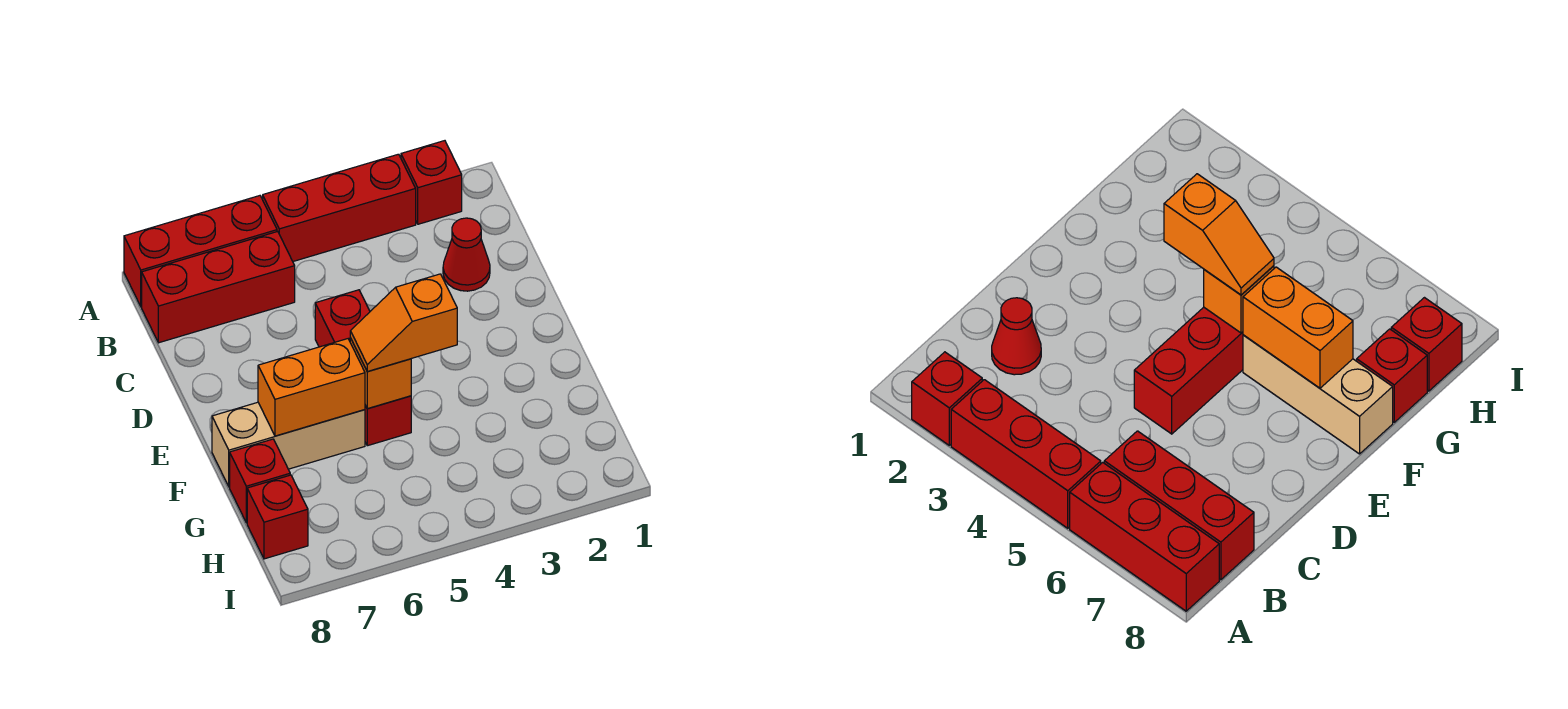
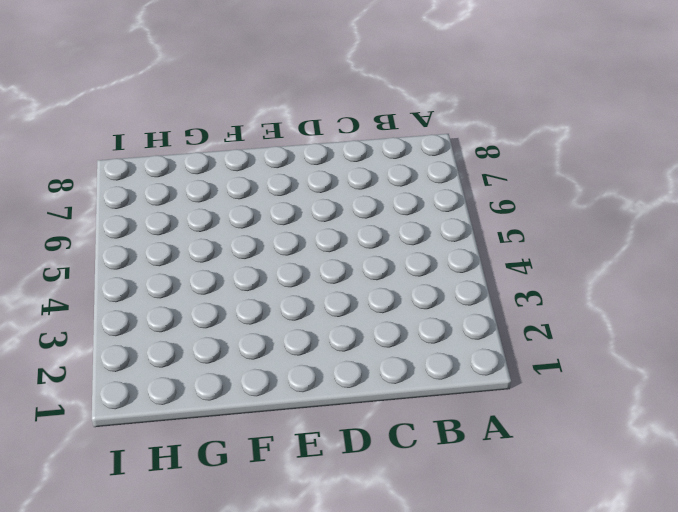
none -> red brick A2 level 1
none -> red brick A3:A5 level 1
none -> red brick A6:A8 level 1

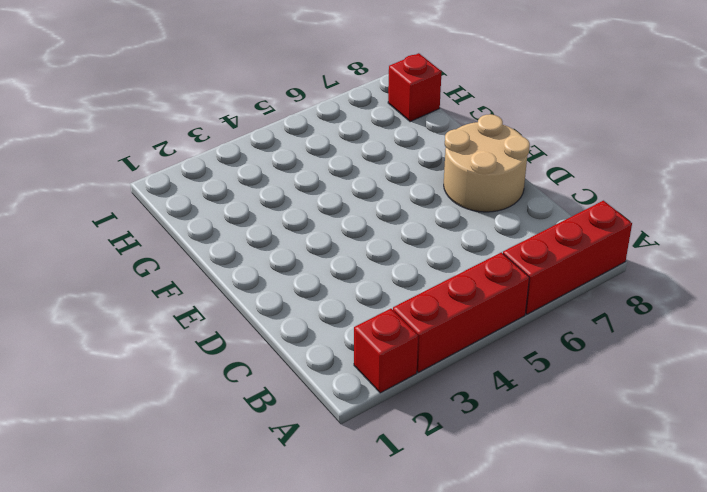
tan round brick D7:E8 level 1 -> none
none -> red brick B6:B8 level 1
none -> red cone C2 level 1
none -> red brick D5:F5 level 1

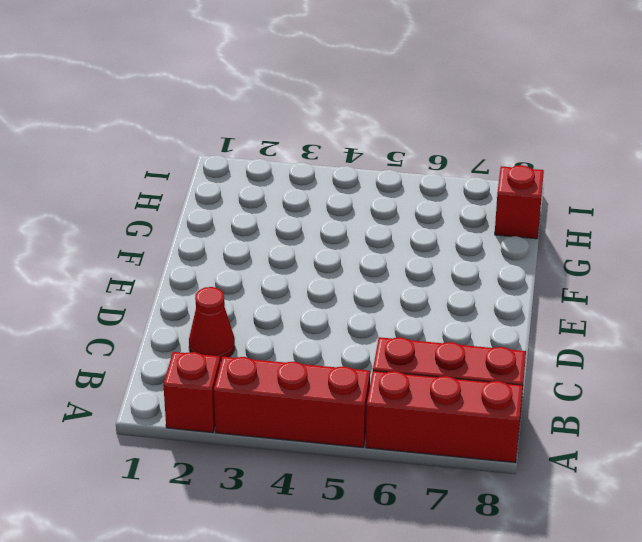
none -> red brick D5:F5 level 1
none -> tan brick F6:F8 level 1
none -> red brick G8 level 1

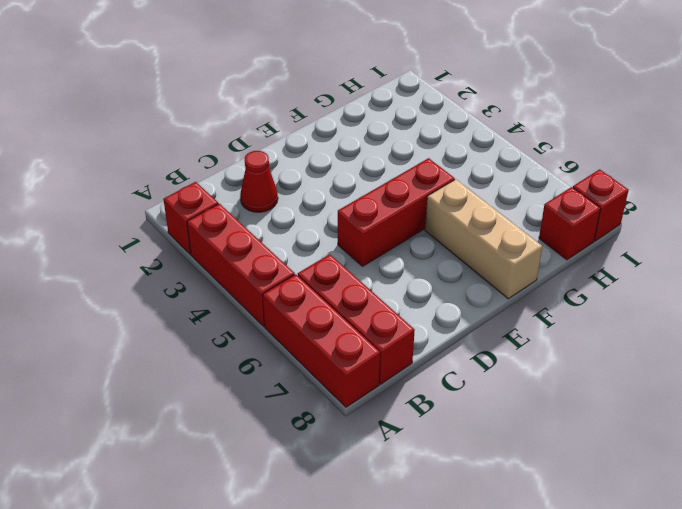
red brick I8 level 1 -> red brick G8 level 1
none -> orange brick F5 level 2
none -> orange brick F6:F7 level 2
none -> orange slope F4:F5 level 3 top 4

